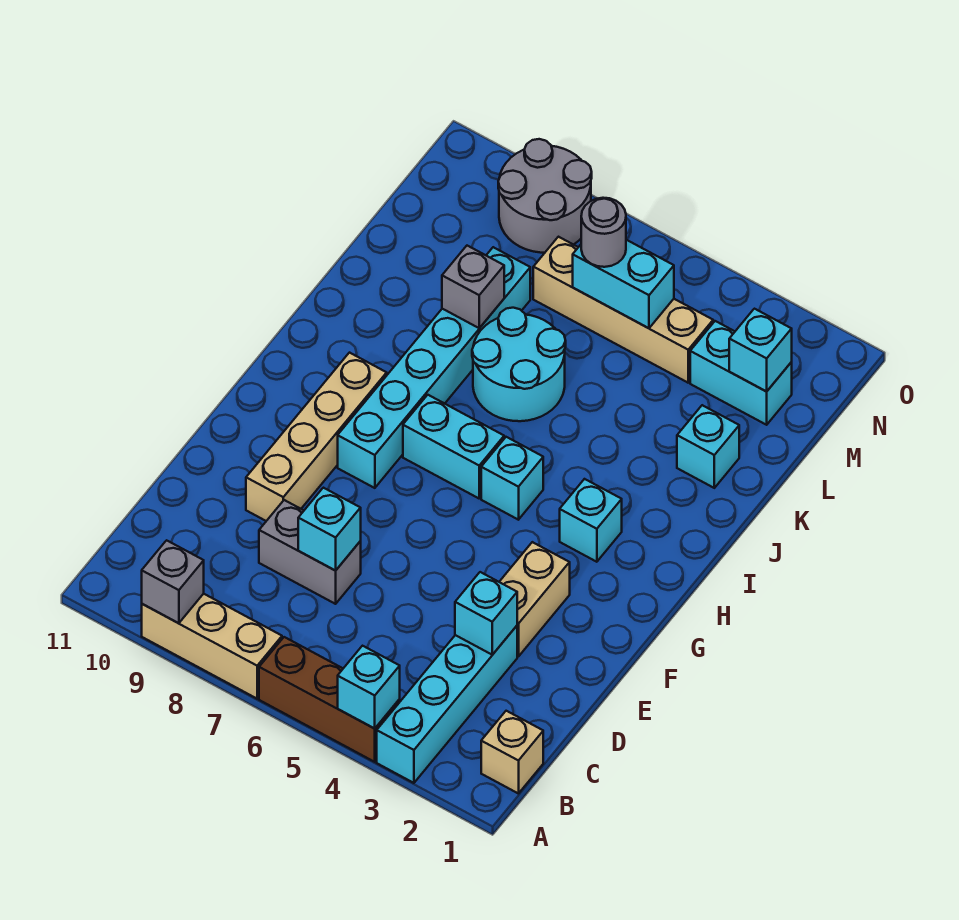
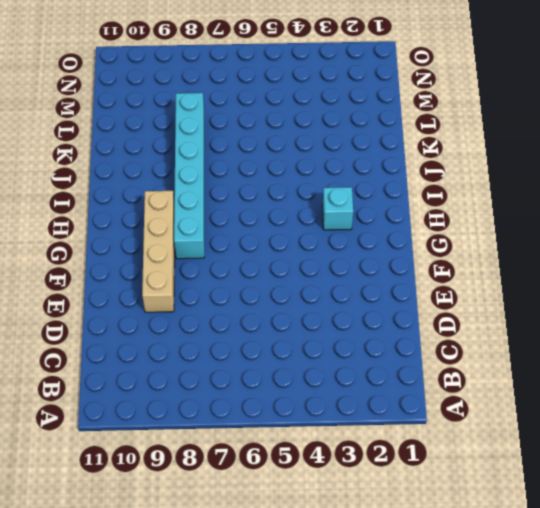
none -> cyan brick A3:D3 level 1
none -> brown brick A4:A6 level 1
none -> tan brick A7:A9 level 1

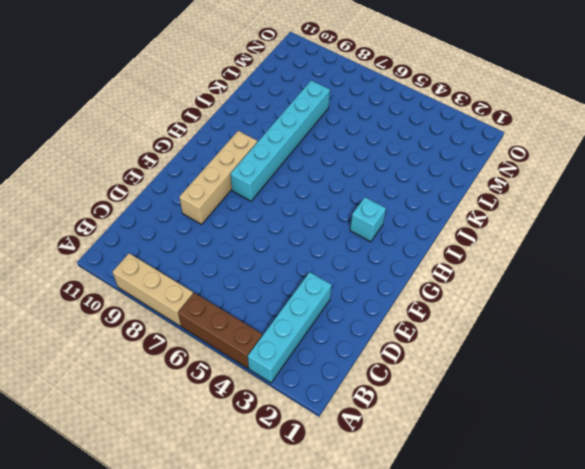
none -> tan brick B1 level 1
none -> grey brick D7:D8 level 1
none -> tan brick E3:F3 level 1

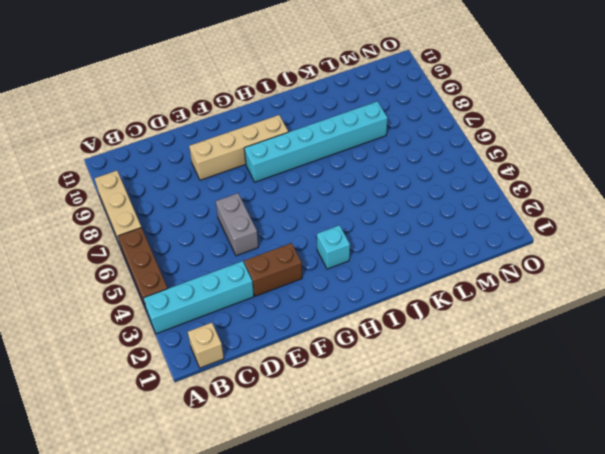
brown brick E3:F3 level 1 -> tan brick E3:F3 level 1
grey brick E5:E6 level 1 -> grey brick D7:D8 level 1
none -> cyan brick H5 level 1
none -> cyan brick H6:H7 level 1
none -> cyan round brick J6:K7 level 1

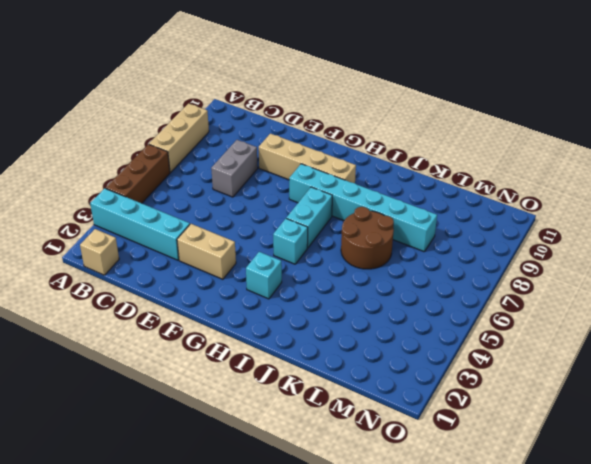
brown round brick J6:K7 level 1 -> cyan round brick J6:K7 level 1
none -> cyan brick K2 level 1
none -> cyan brick M2:M3 level 1
none -> tan brick M4:M7 level 1

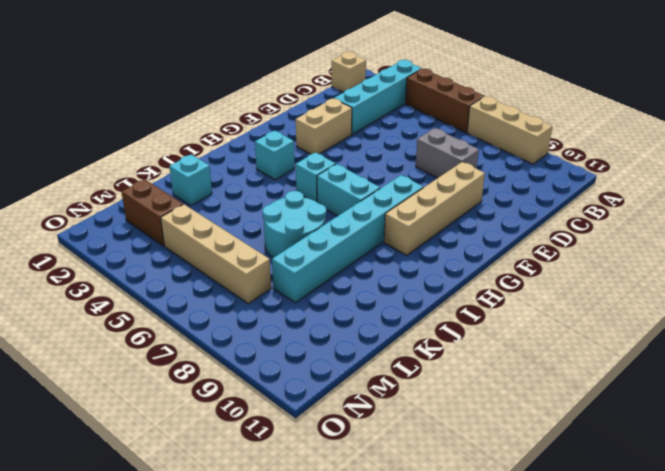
brown brick M2:M3 level 1 -> cyan brick M2:M3 level 1
none -> grey round brick N8:O9 level 1
none -> cyan brick A4 level 2
none -> grey brick A9 level 2

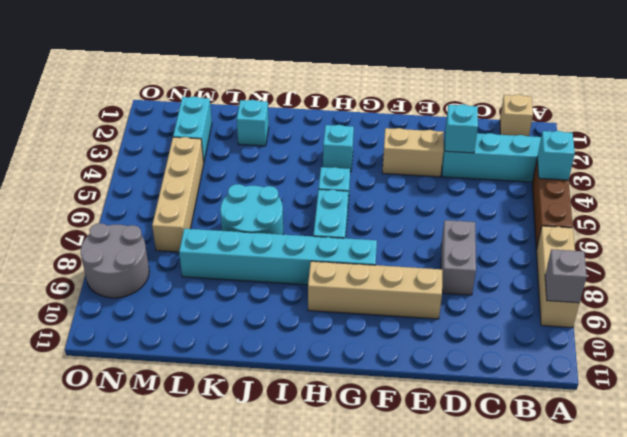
none -> cyan brick D7 level 2
none -> grey brick K8 level 2
none -> cyan brick M2 level 2

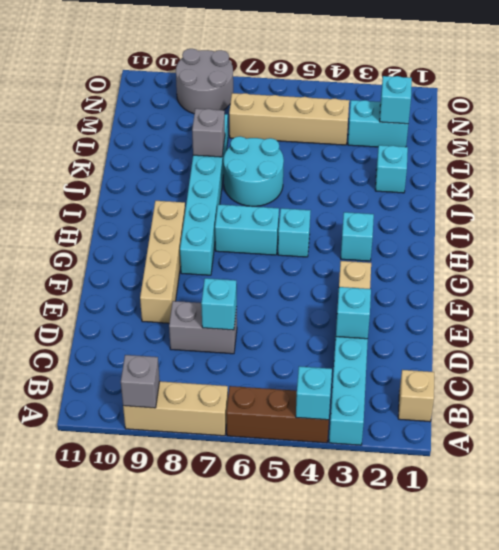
none -> cyan brick M5:M6 level 2
none -> grey round brick M6 level 3

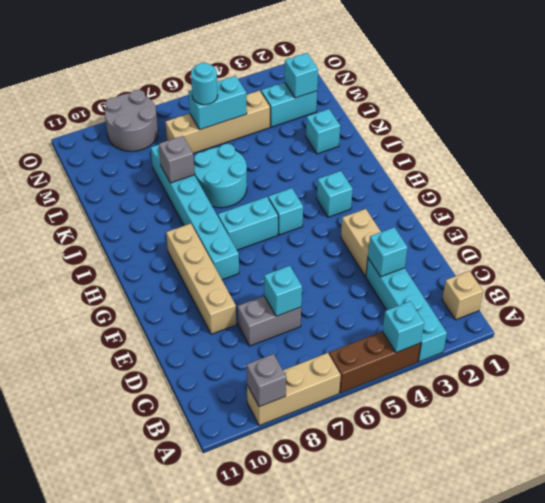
cyan round brick M6 level 3 -> grey round brick M6 level 3

